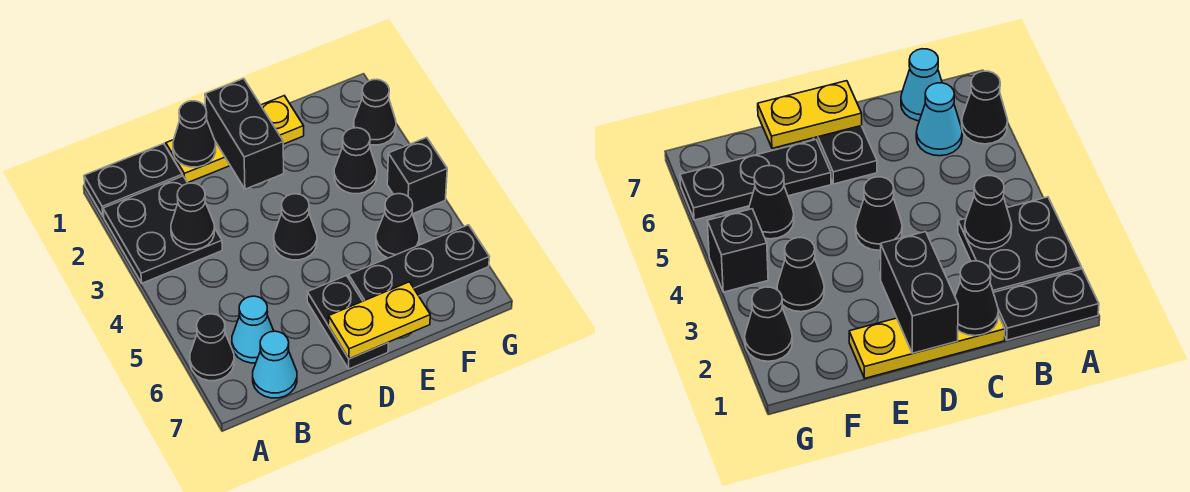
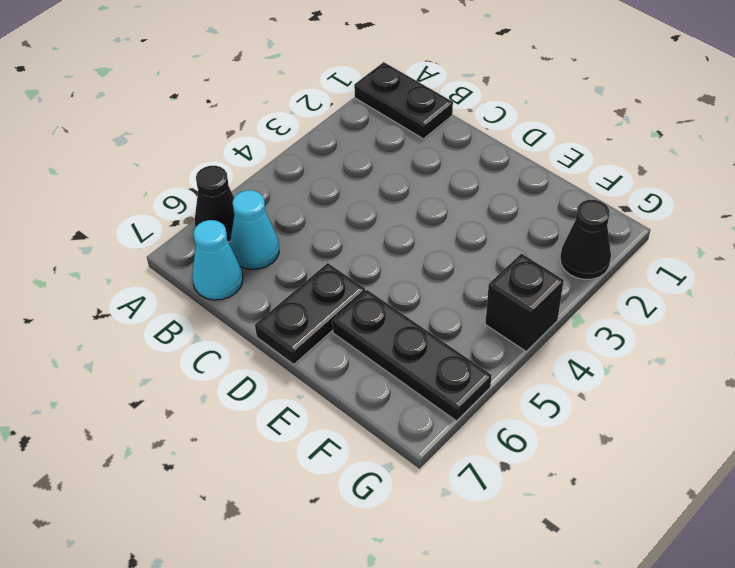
none -> black plate A2:B3 level 1
none -> yellow plate C1:E1 level 1
none -> black cone D4 level 1

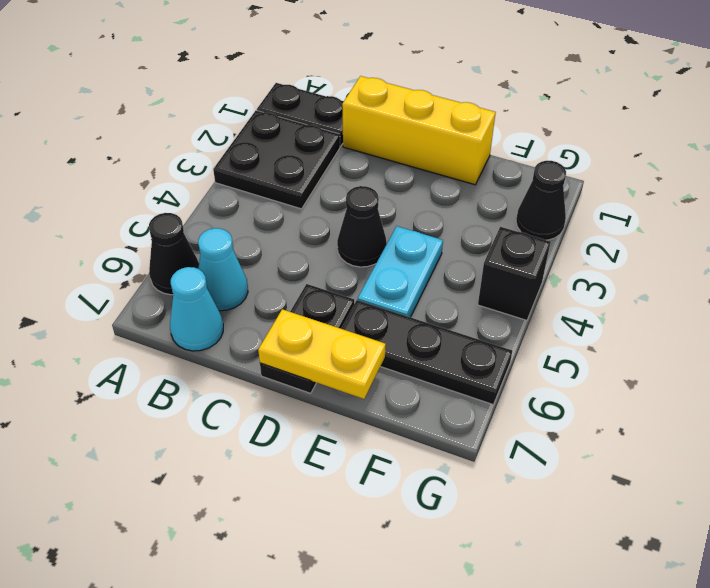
yellow brick C1:E1 level 1 -> yellow plate C1:E1 level 1
cyan plate E4:E5 level 1 -> none
none -> black cone F3 level 1
none -> black cone F5 level 1
none -> black cone B3 level 2

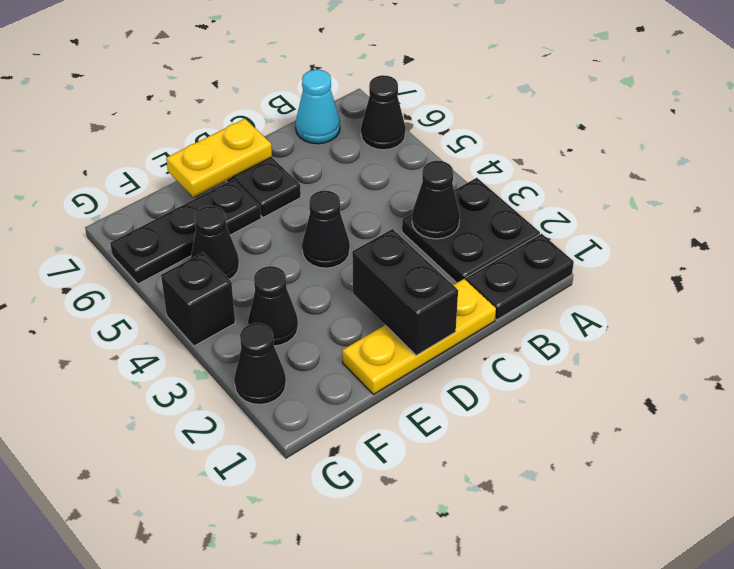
none -> cyan cone B6 level 1
none -> black cone C1 level 2

